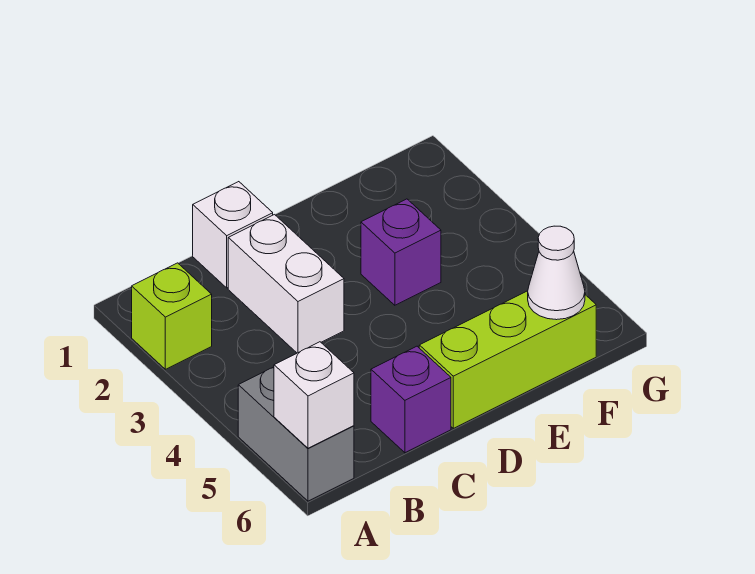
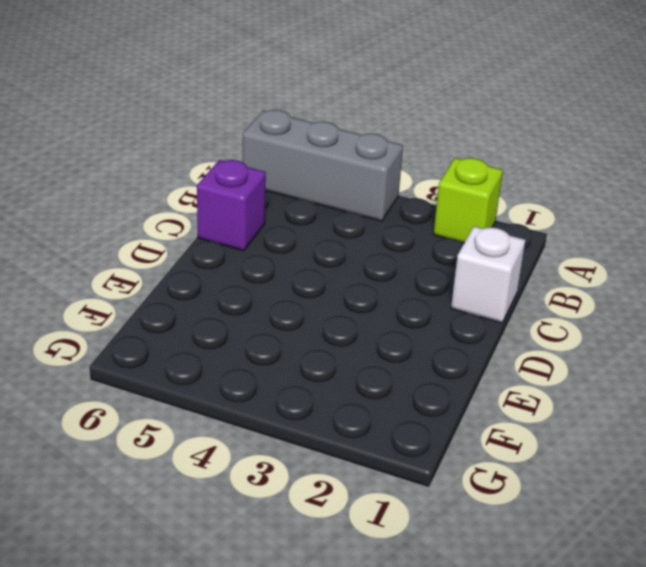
grey brick A4:A6 level 1 -> grey brick A5:A6 level 1
none -> white brick C2:C3 level 1
none -> lime brick D6:F6 level 1

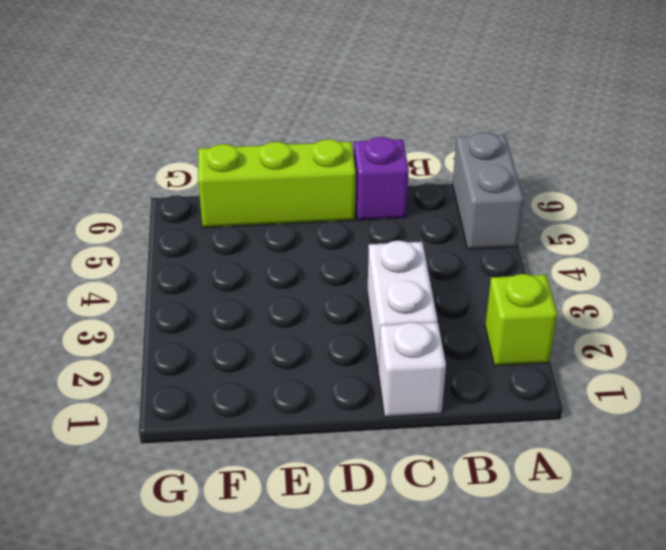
none -> purple brick E3 level 1
none -> white brick A6 level 2

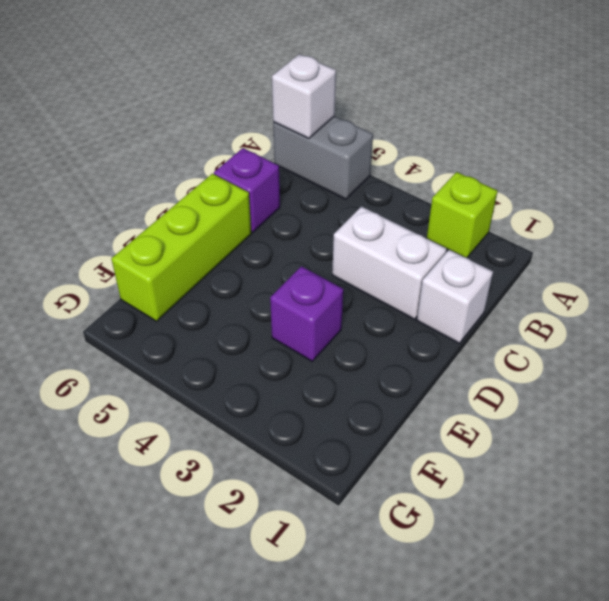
none -> white cone F6 level 2

